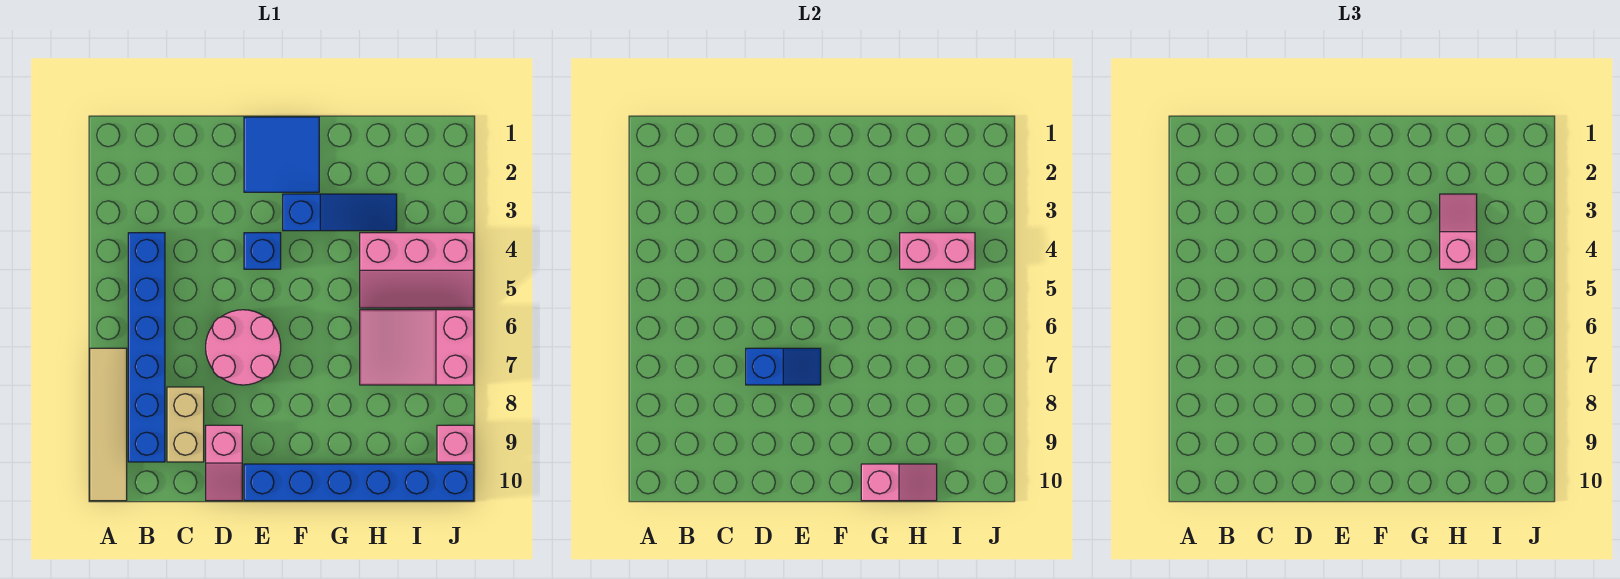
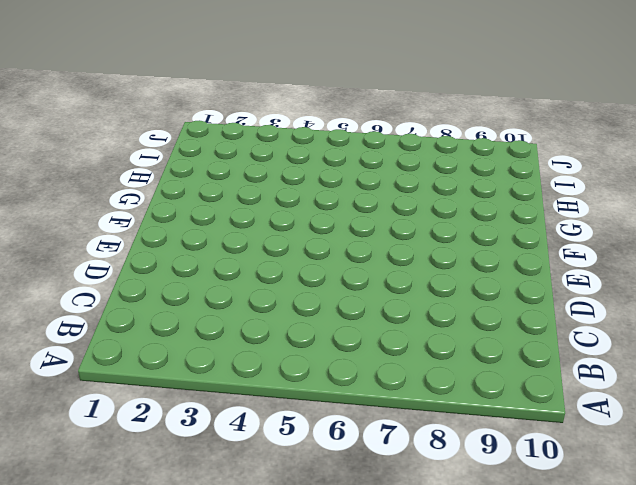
none -> tan tile A7:A10 level 1
none -> blue brick B4:B9 level 1
none -> tan brick C8:C9 level 1

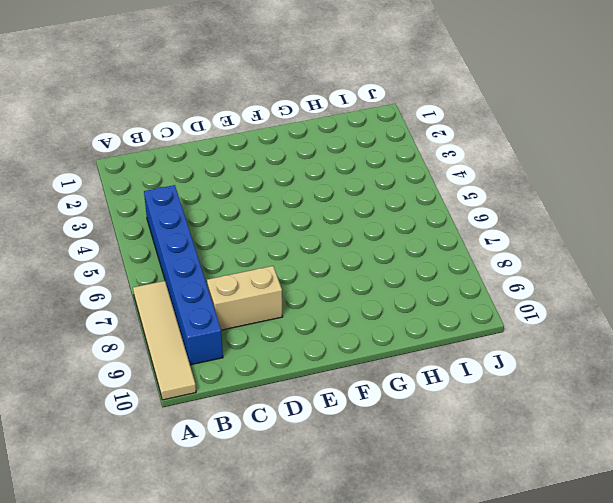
tan brick C8:D8 level 1 -> tan brick C8:C9 level 1
none -> pink round brick D6:E7 level 1
none -> pink slope D9:D10 level 1 top 9
none -> blue tile E1:F2 level 1

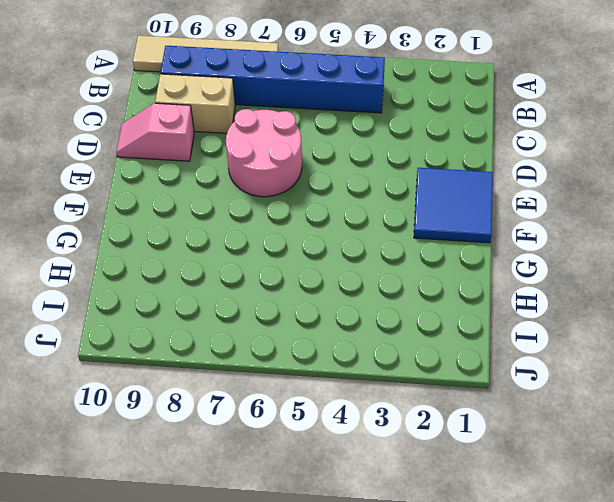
none -> blue brick E4 level 1
none -> blue brick E10:J10 level 1
none -> blue slope F3:H3 level 1 top F

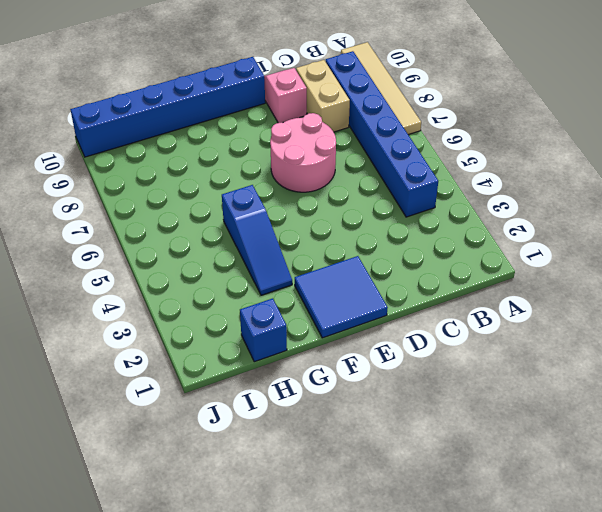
blue slope G3:G5 level 1 top 5 -> blue slope F3:H3 level 1 top F
blue brick H1 level 1 -> blue brick E4 level 1
none -> pink slope H4:J5 level 1 top 4
none -> pink slope H6:J7 level 1 top J
none -> pink brick J9 level 1

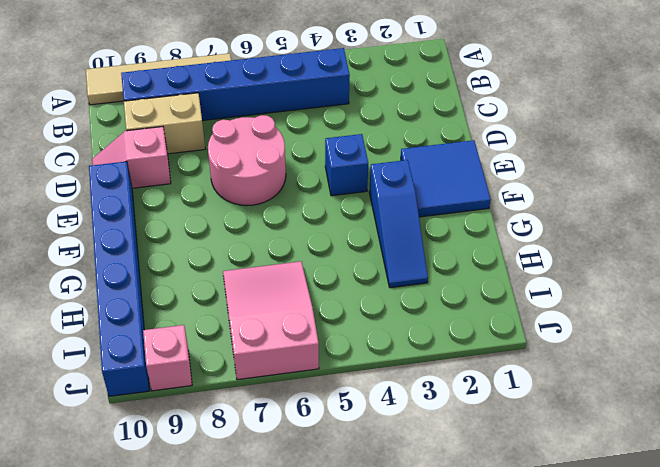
none -> pink slope H4:J5 level 1 top 4
none -> blue slope D7:E7 level 2 top D
none -> pink slope G10:H10 level 2 top G

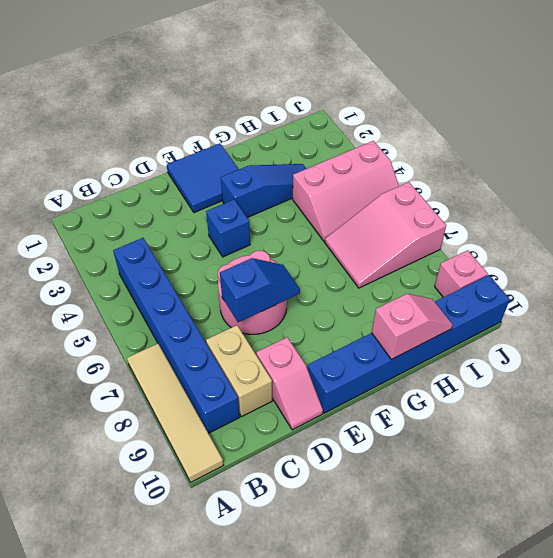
none -> pink brick H4:I4 level 2
none -> pink slope H3:H4 level 3 top 4

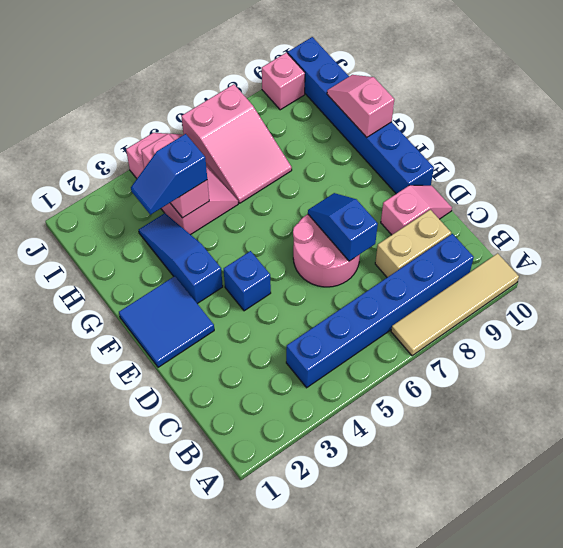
blue slope H3:H4 level 3 top 4 -> pink slope H3:H4 level 3 top 4

